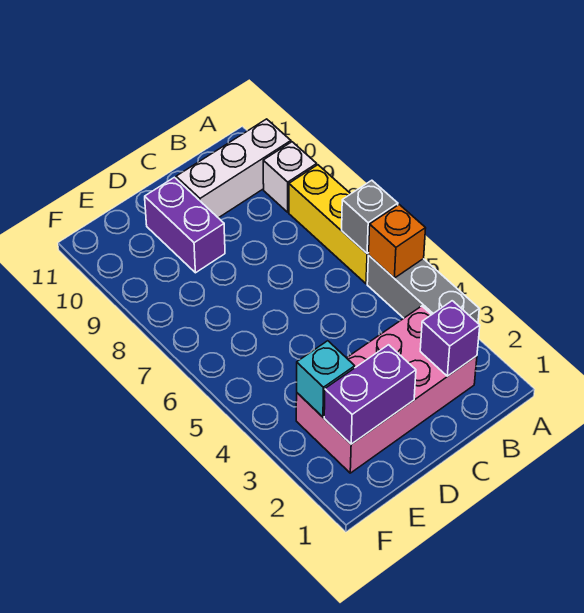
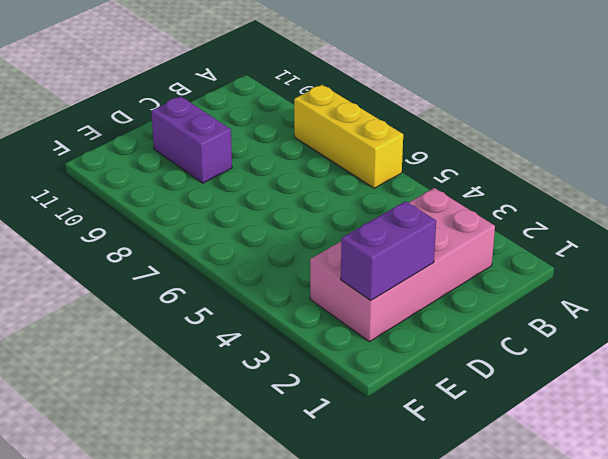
none -> grey brick A3:A5 level 1
none -> white brick A9 level 1

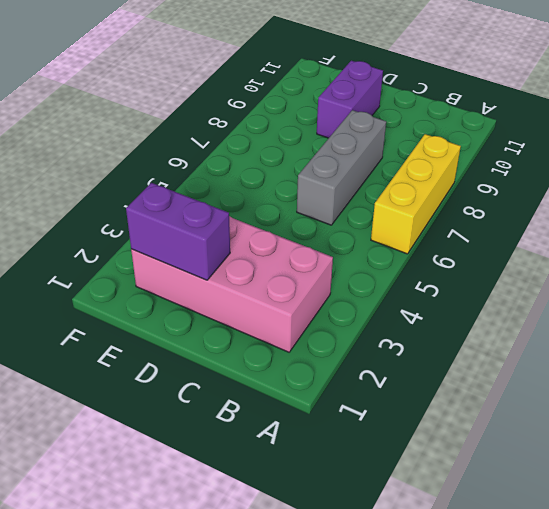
grey brick C6:C8 level 1 -> grey brick A3:A5 level 1
none -> white brick A9 level 1
none -> white brick A10:C10 level 1

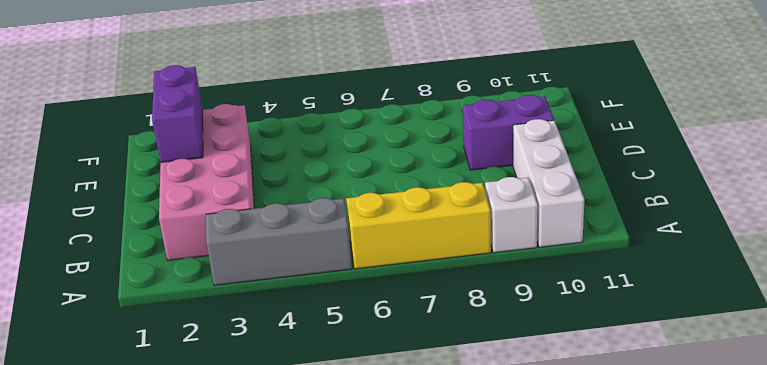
none -> orange brick A5 level 2
none -> grey brick A6 level 2

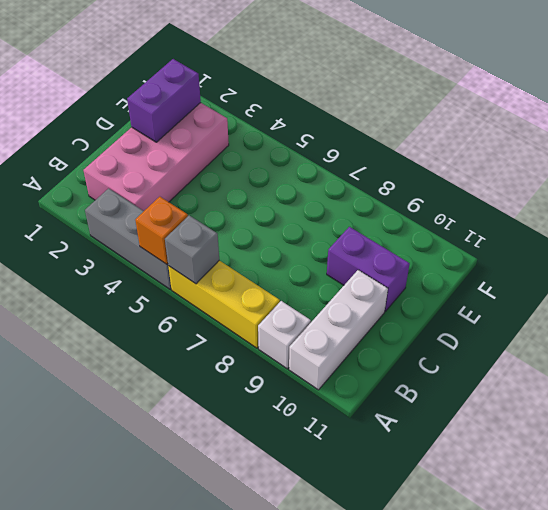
none -> purple brick B2 level 2
none -> cyan brick E3 level 2

